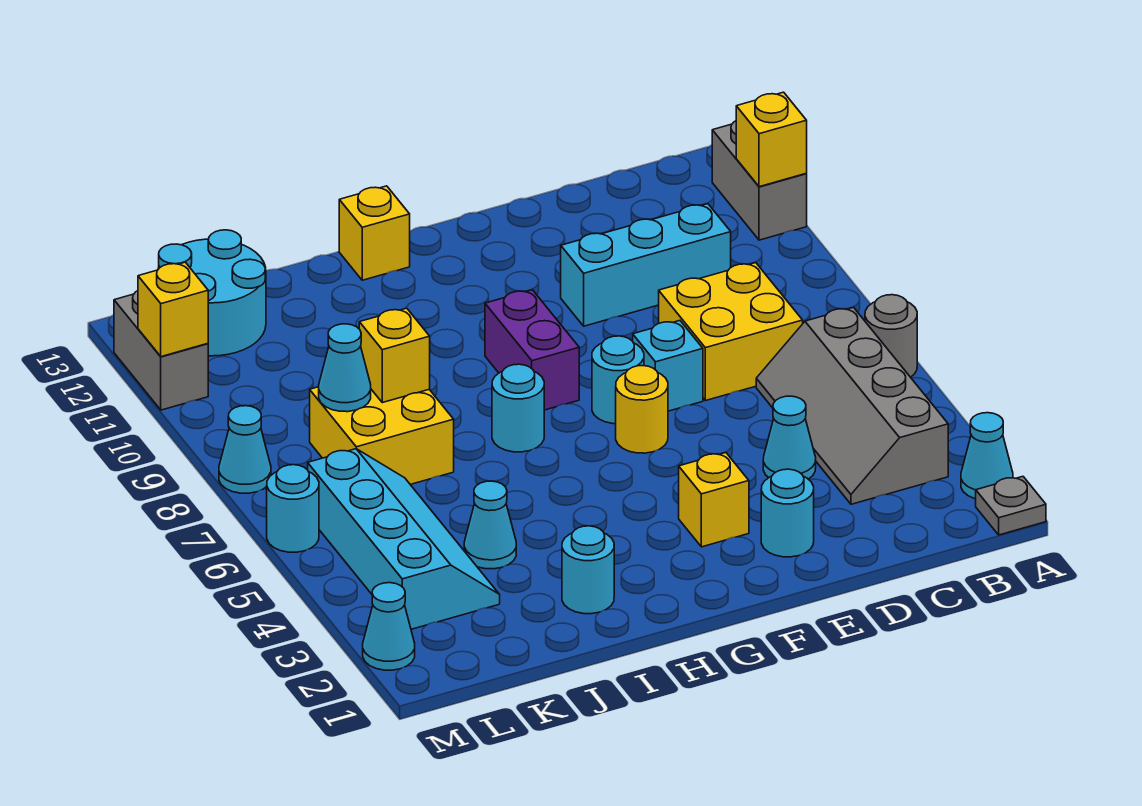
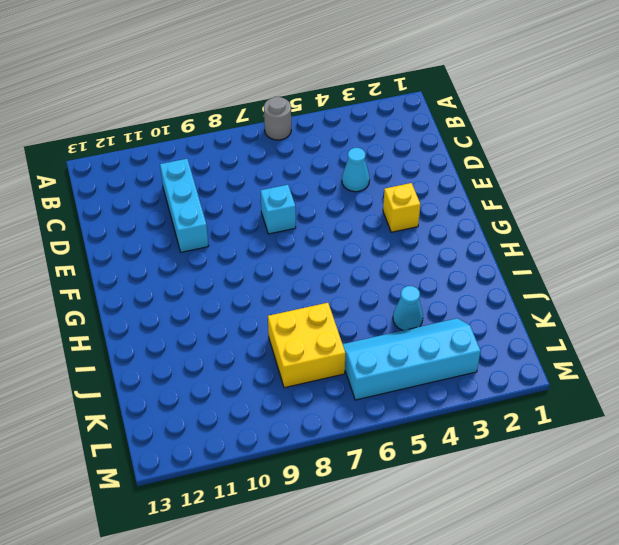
none -> grey plate A1 level 1
none -> cyan cone A2 level 1
none -> grey brick A11:A12 level 1

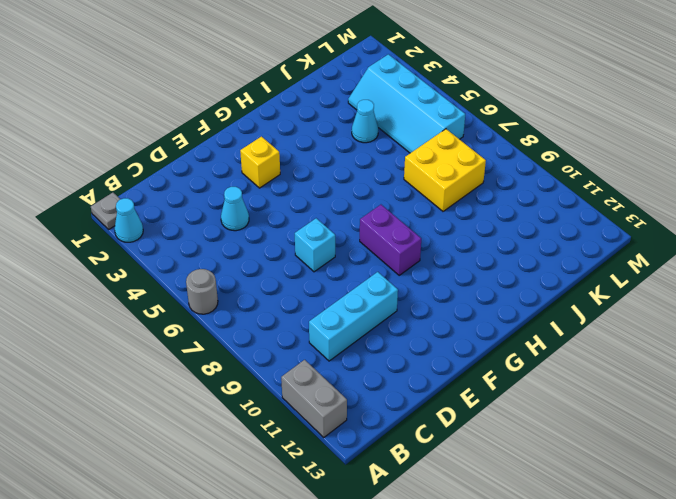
none -> grey slope B3:C6 level 1 top B
none -> yellow brick C7:D8 level 1
none -> cyan round brick E2 level 1

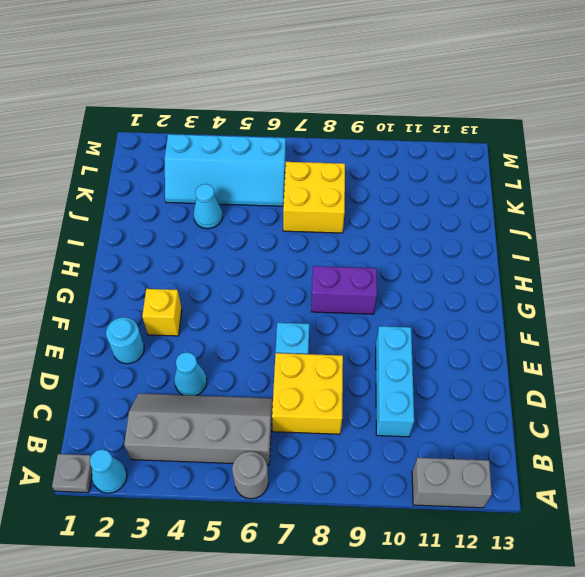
none -> yellow round brick F6 level 1
none -> cyan round brick F7 level 1
none -> cyan round brick H7 level 1

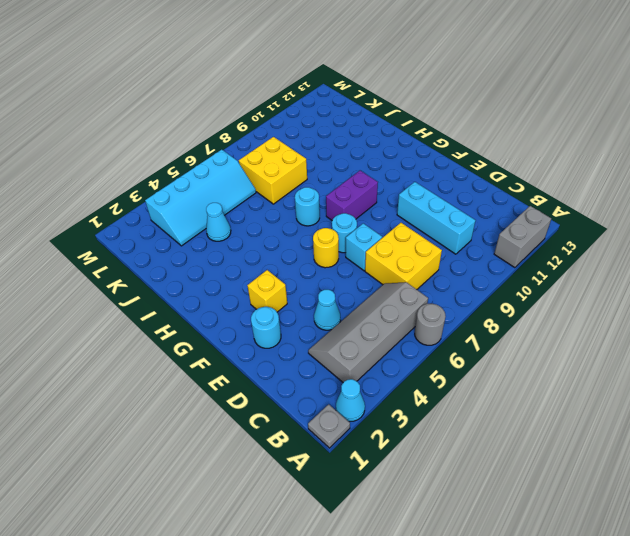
none -> yellow brick H13 level 1
none -> cyan round brick I2 level 1
none -> cyan round brick K12:L13 level 1

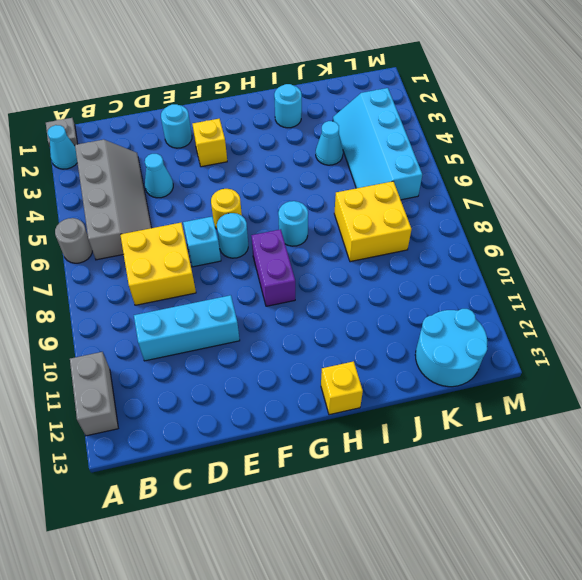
none -> cyan cone M2 level 1
none -> cyan round brick M6 level 1
none -> cyan cone M8 level 1

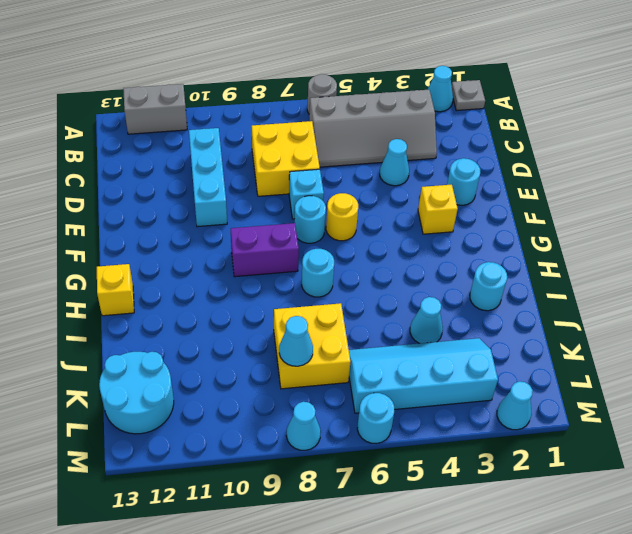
none -> grey brick M11:M12 level 1
none -> yellow brick A11 level 2
none -> yellow brick J8 level 2

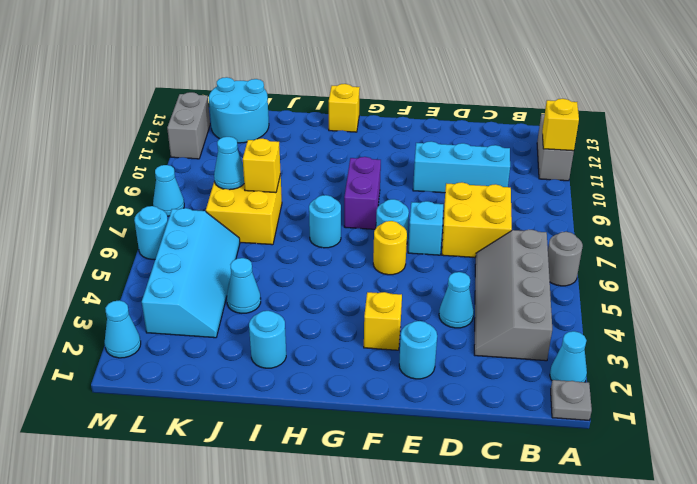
none -> yellow brick M11 level 2

